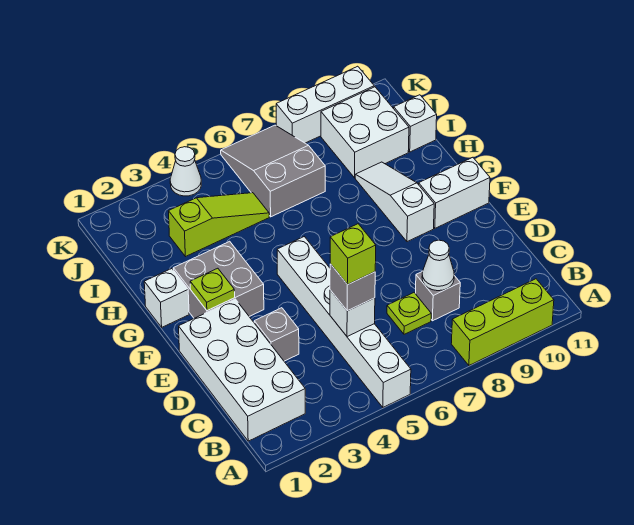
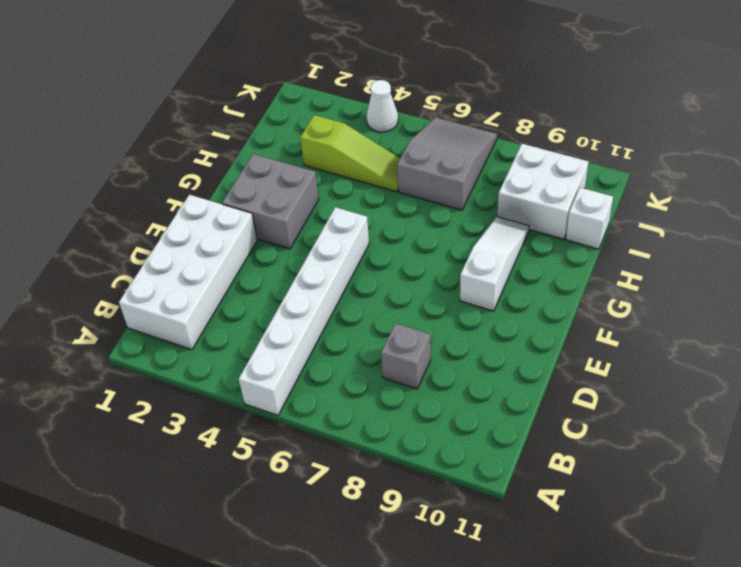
none -> lime brick A8:A10 level 1
none -> lime plate C7 level 1
none -> grey brick D3 level 1

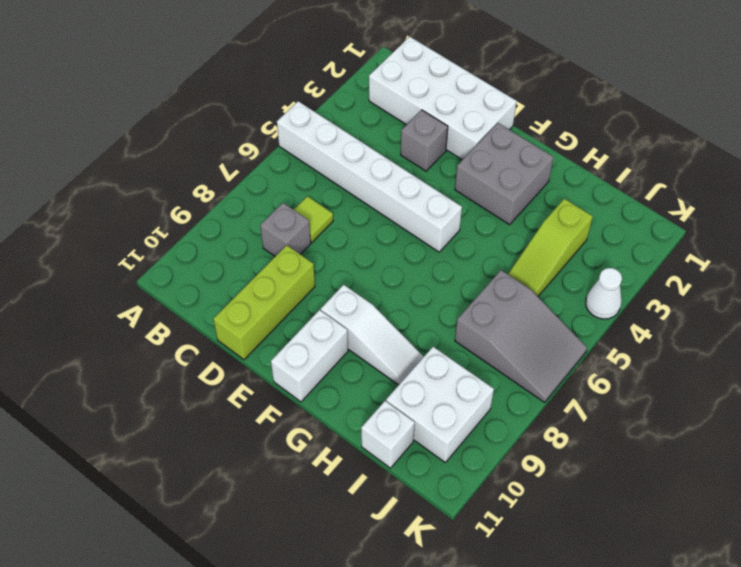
lime tile C7 level 1 -> lime plate C7 level 1
lime brick D9:D11 level 1 -> lime brick A8:A10 level 1
none -> white brick G1 level 1
none -> white brick K8:K10 level 1
none -> white brick C5 level 2

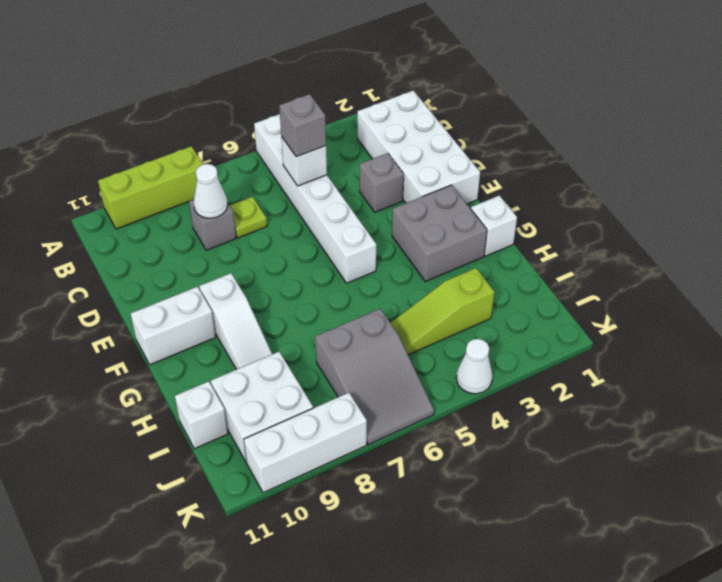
none -> lime plate F2 level 2
none -> lime brick C5 level 4

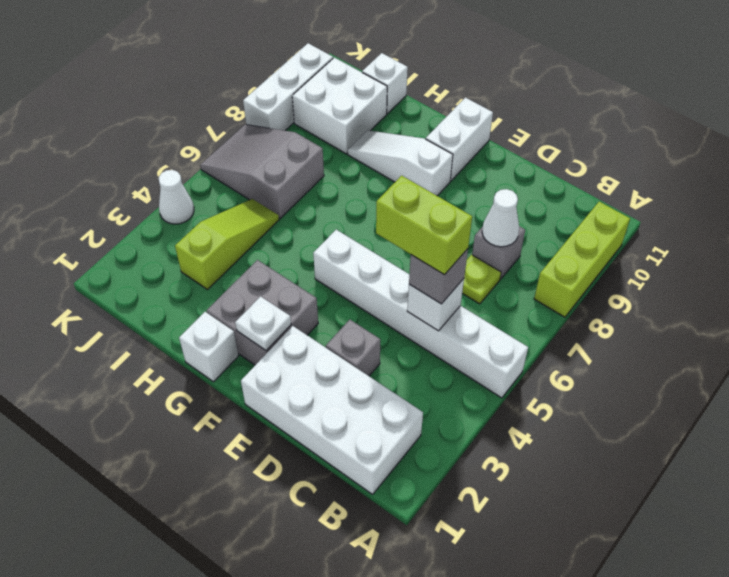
lime brick C5:D5 level 4 -> lime brick C5 level 4
white plate F2 level 2 -> lime plate F2 level 2

